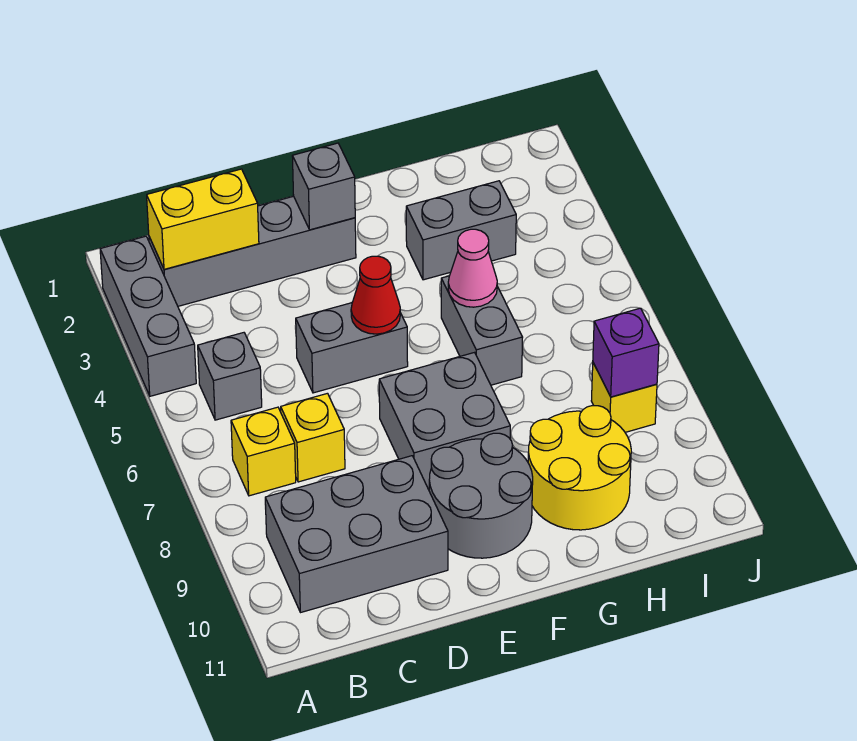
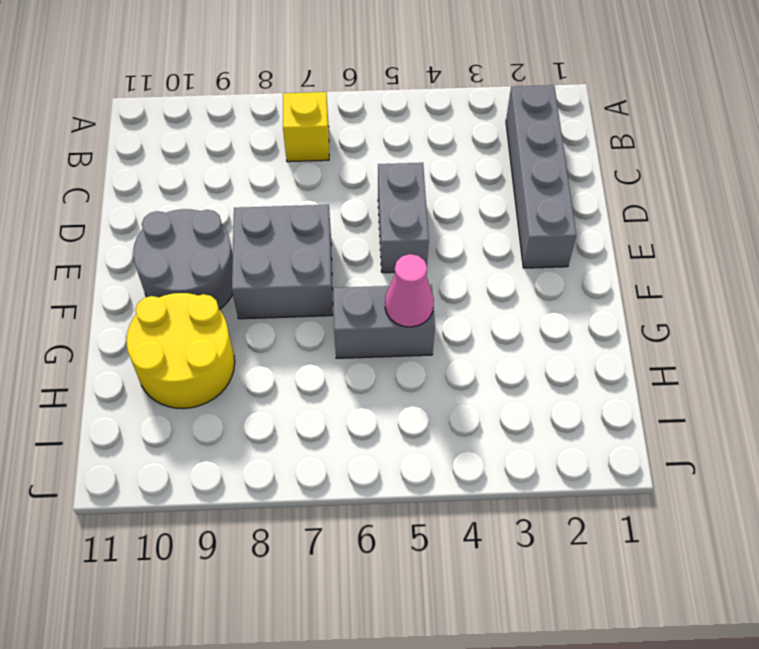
none -> grey brick A2:A4 level 1
none -> grey brick B5 level 1
none -> grey brick B9:D10 level 1

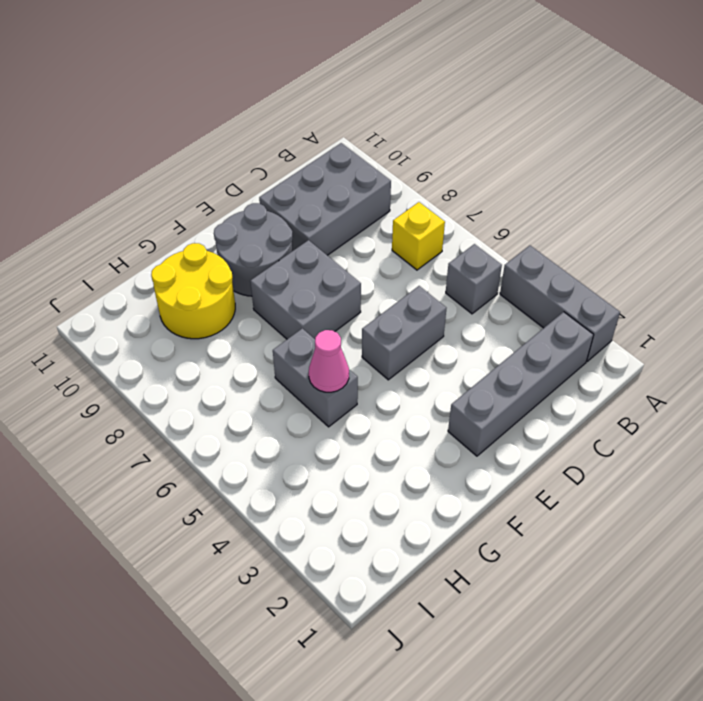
none -> yellow brick C7 level 1
none -> grey brick G3:H3 level 1
none -> yellow brick I8 level 1

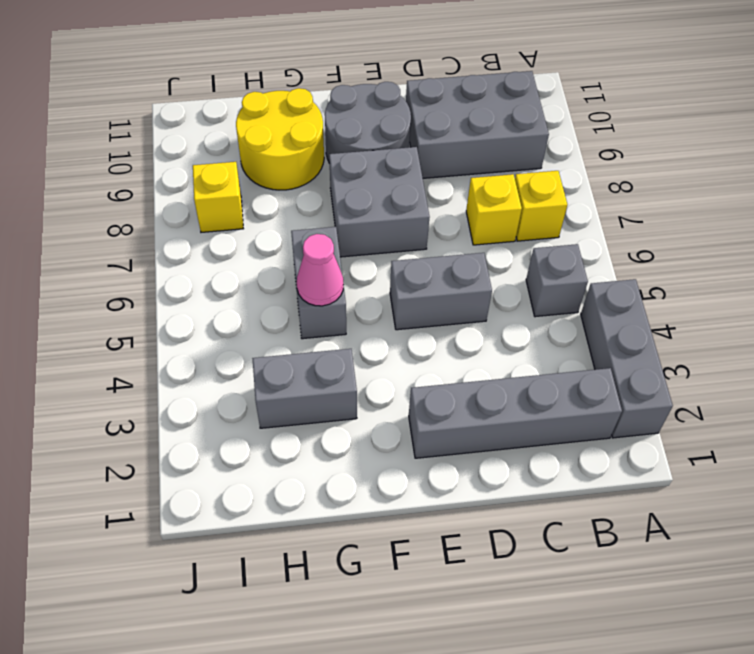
none -> yellow brick B2:C2 level 2
none -> grey brick E2 level 2
none -> red cone E5 level 2

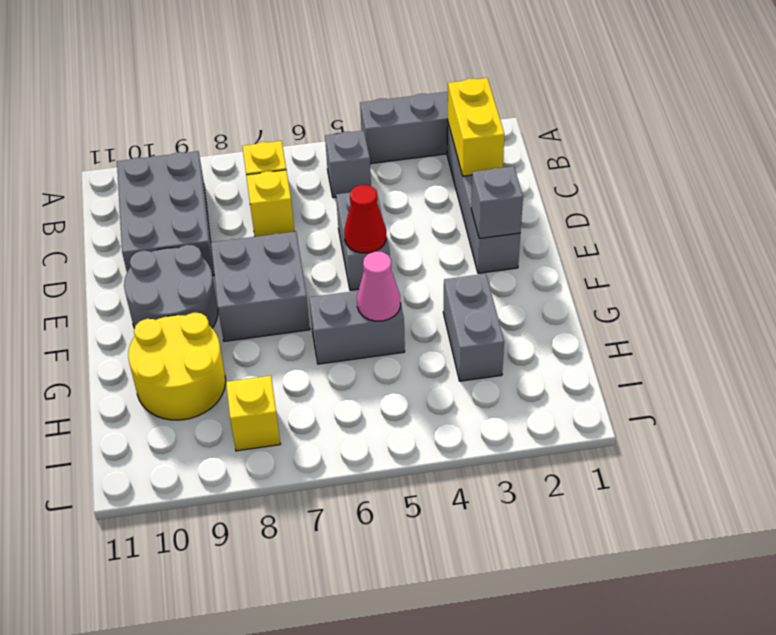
none -> purple brick I8 level 2

